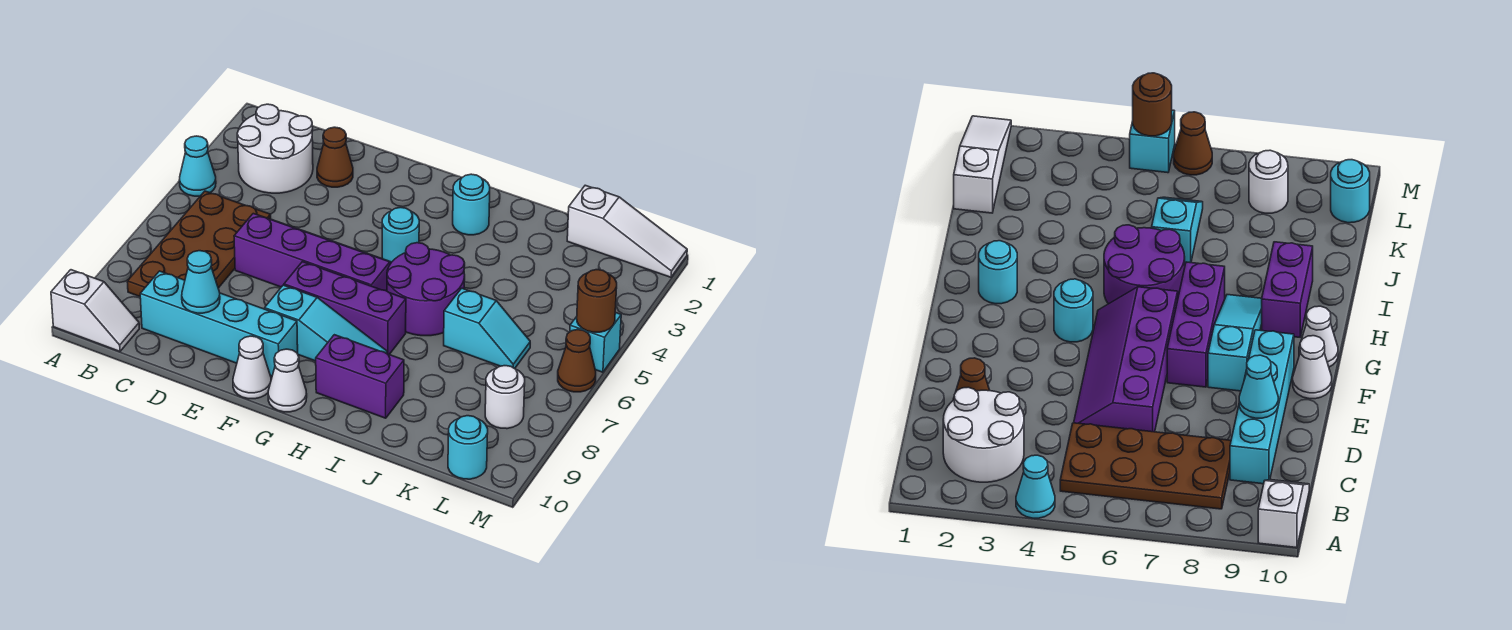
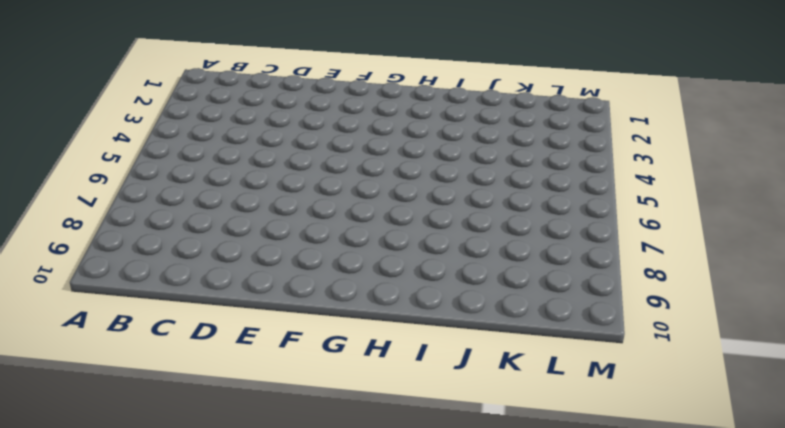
none -> cyan cone A4 level 1
none -> white slope A10:B10 level 1 top A
none -> white round brick B2:C3 level 1

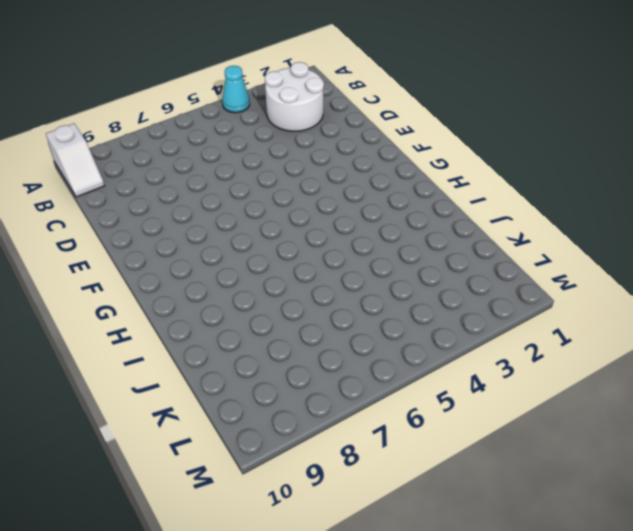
none -> brown plate B5:C8 level 1
none -> cyan brick C9:F9 level 1
none -> brown cone D2 level 1

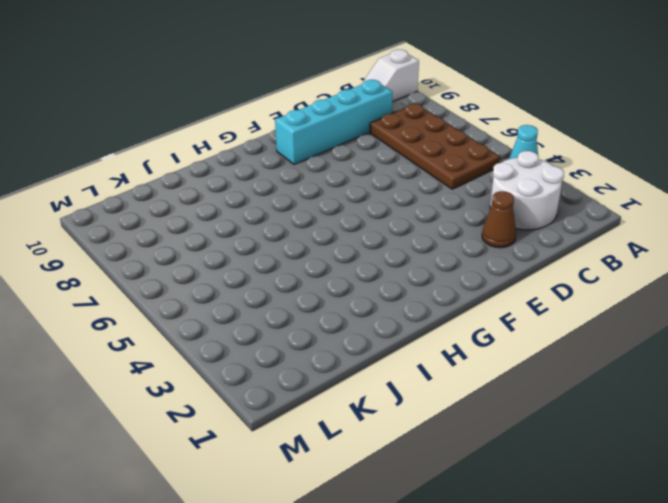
none -> purple slope D5:G6 level 1 top 6
none -> purple brick F7:H7 level 1
none -> cyan slope F8:H8 level 1 top F

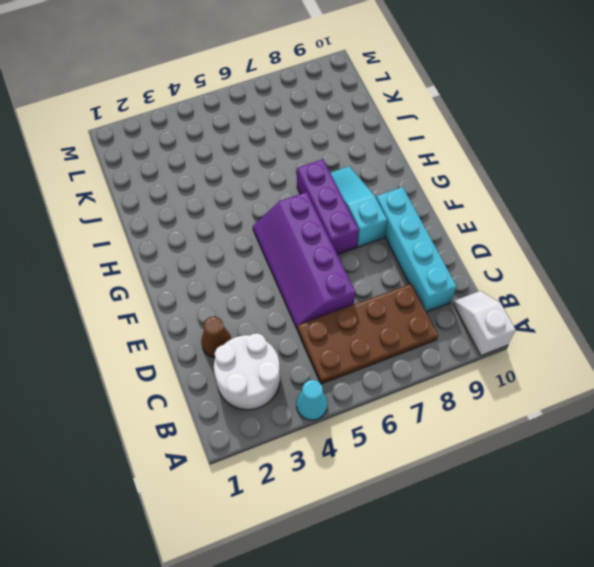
none -> white cone F10 level 1
none -> cyan round brick G4 level 1
none -> white cone G10 level 1

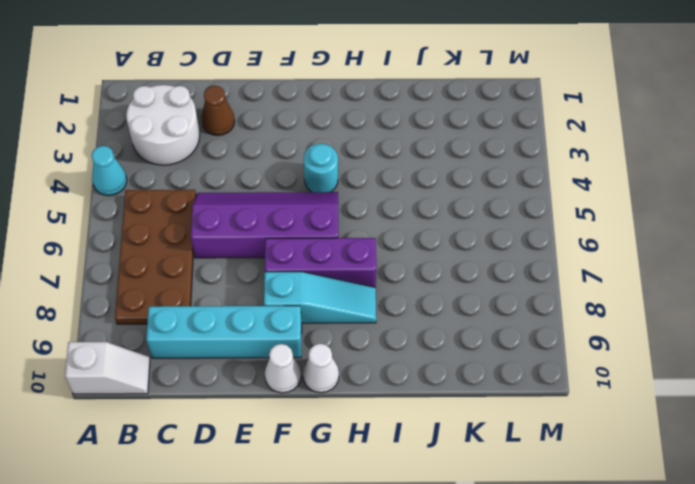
none -> cyan round brick H2 level 1
none -> purple round brick H5:I6 level 1
none -> purple brick H9:I9 level 1

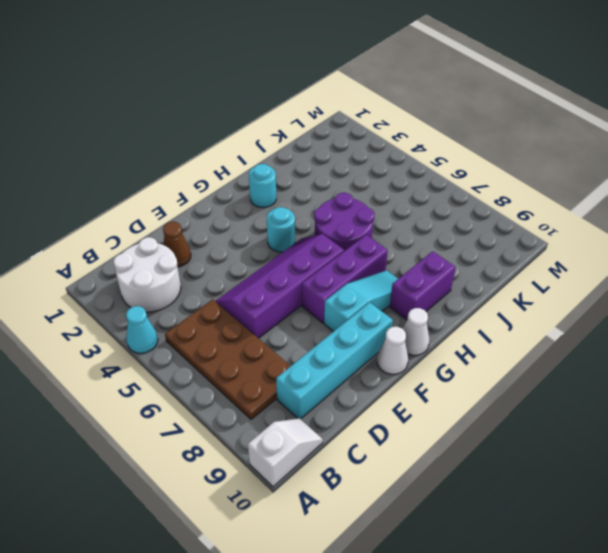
none -> cyan slope J6:K6 level 1 top J
none -> white slope K1:M1 level 1 top K
none -> white round brick L8 level 1

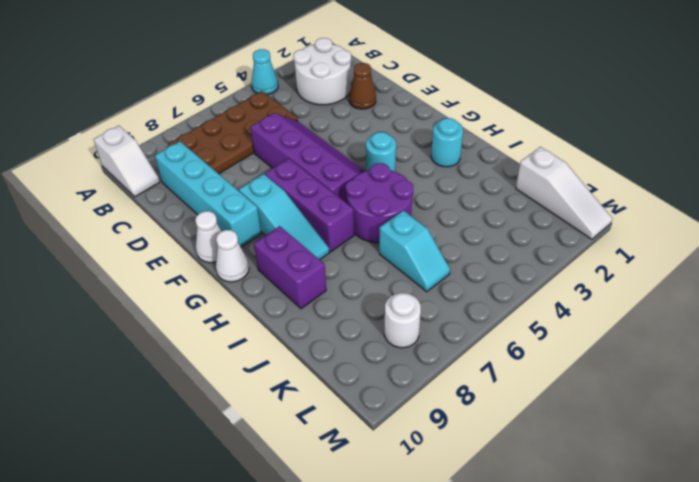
none -> cyan round brick L10 level 1
none -> cyan brick M5 level 1
none -> brown cone M6 level 1

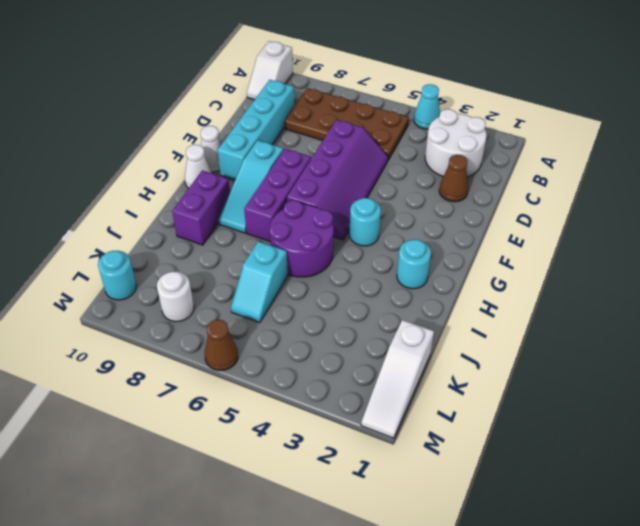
none -> cyan brick M5 level 1
none -> cyan cone D9 level 2
none -> brown round brick M5 level 2

